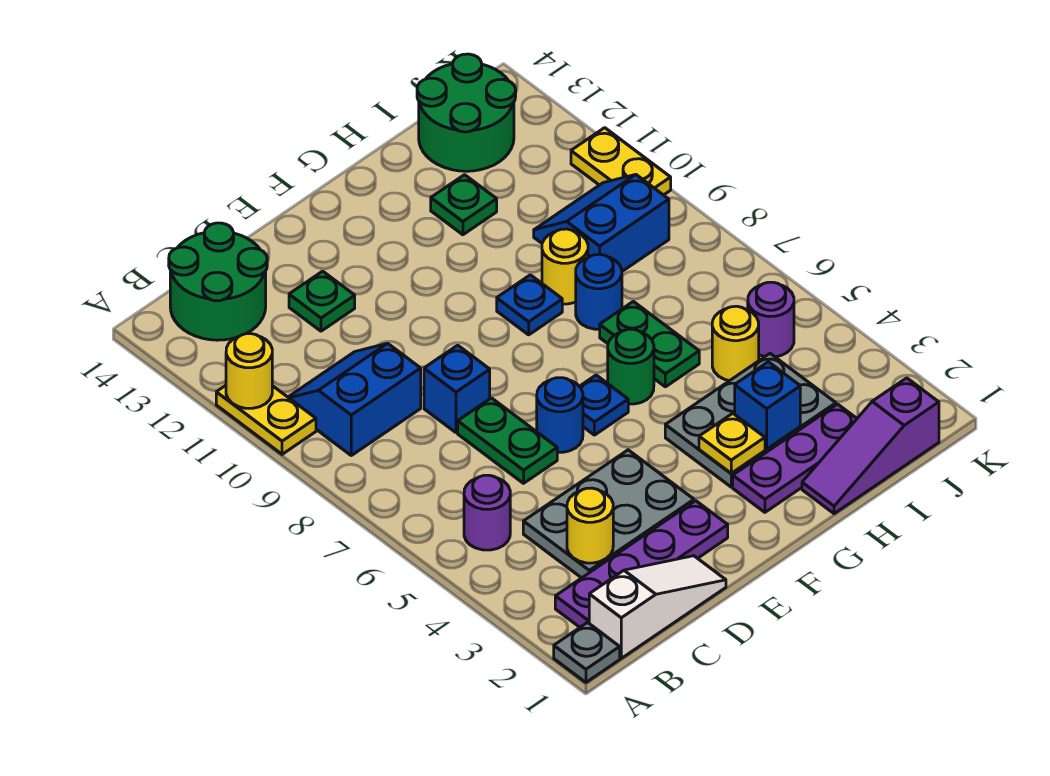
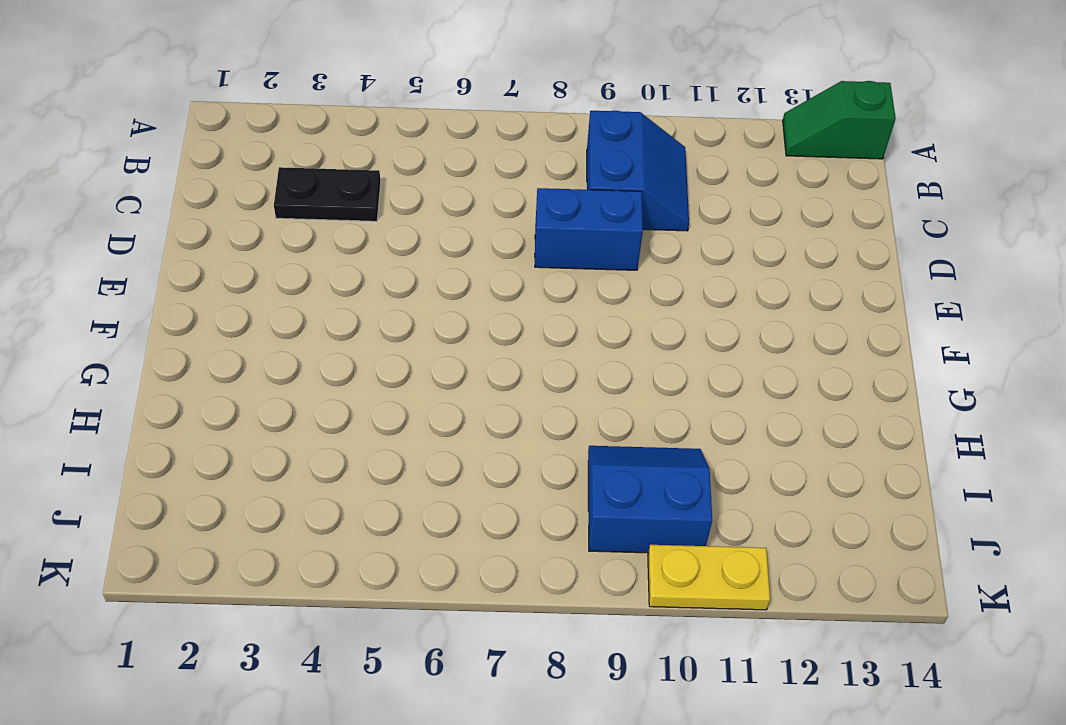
green slope A13:A14 level 1 top 14 -> none
black plate C3:C4 level 1 -> grey plate C3:E4 level 1
blue brick D8:D9 level 1 -> blue brick D8 level 1
blue slope I9:J10 level 1 top J -> blue slope I9:J10 level 1 top 9
none -> grey plate A1 level 1
none -> yellow plate A10:A11 level 1
none -> white slope B1:D1 level 1 top B
none -> purple plate B2:E2 level 1

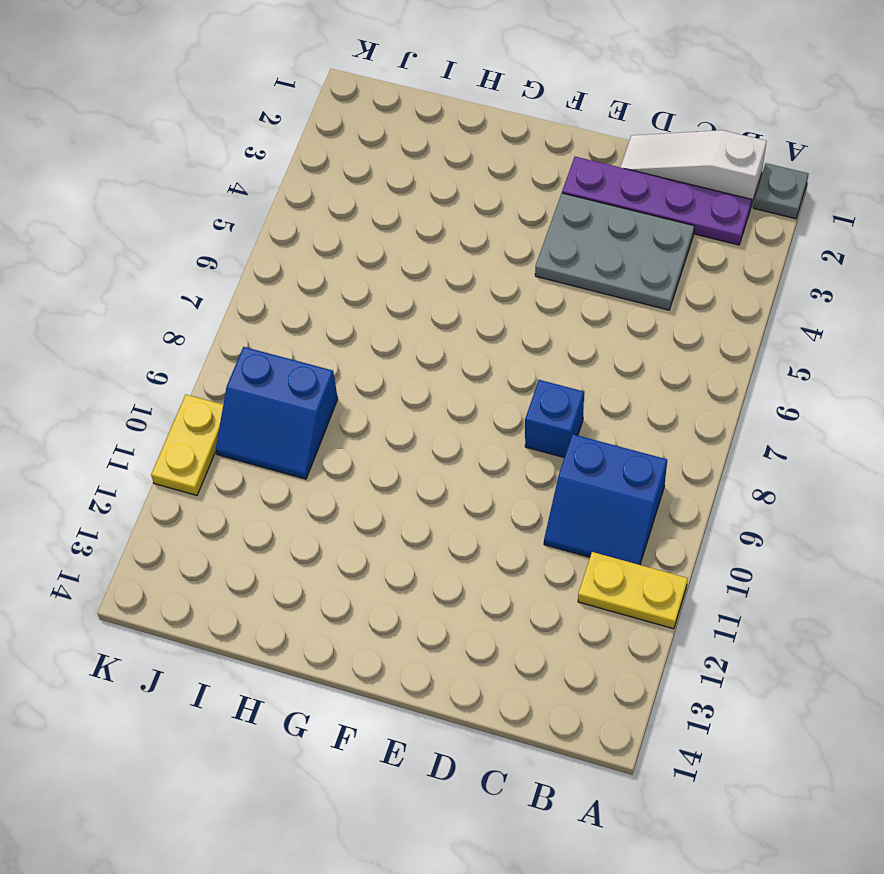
yellow plate A11:B11 level 1 -> yellow plate A10:A11 level 1
none -> purple round brick B5 level 1
none -> green round brick B13:C14 level 1
none -> green plate D6:D7 level 1
none -> green plate D12 level 1

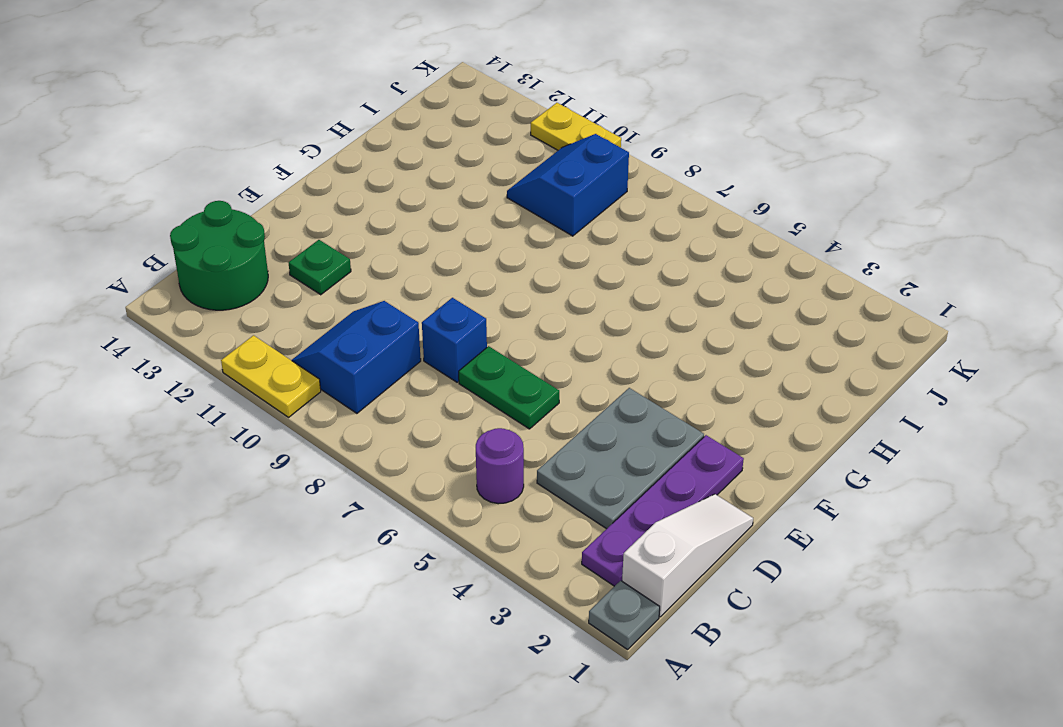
none -> blue round brick E6 level 1
none -> blue plate F6 level 1
none -> purple plate G2:I2 level 1
none -> grey plate G3:I4 level 1

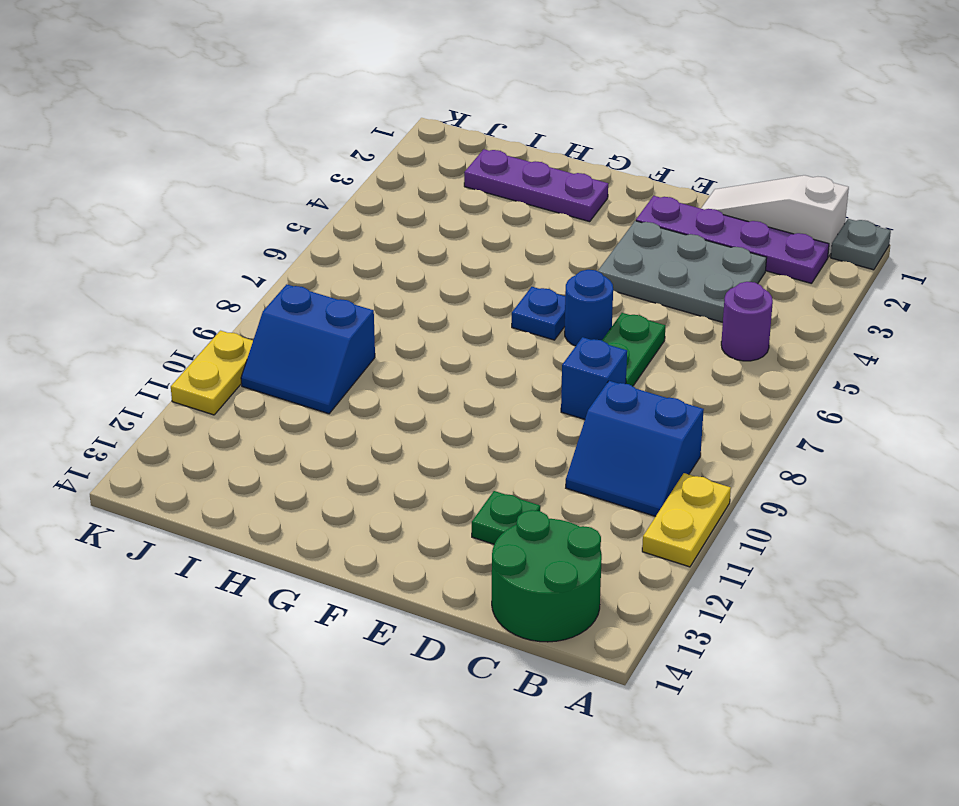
none -> grey plate G3:I4 level 1
none -> green round brick G6 level 1
none -> blue plate G9 level 1
none -> purple slope H1:J1 level 1 top J

